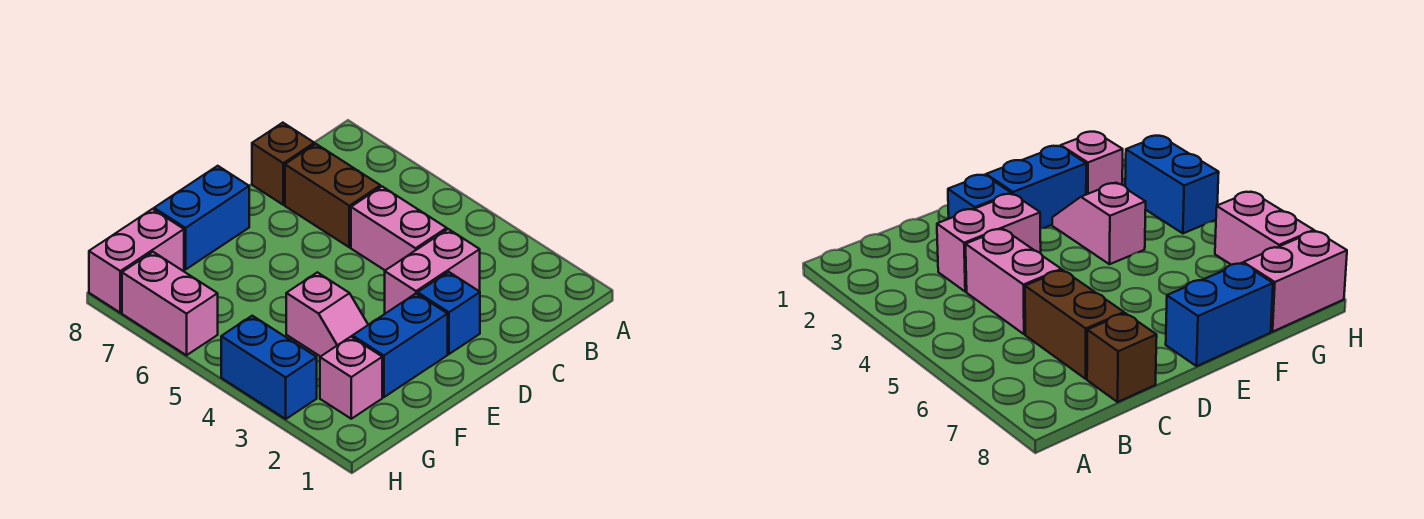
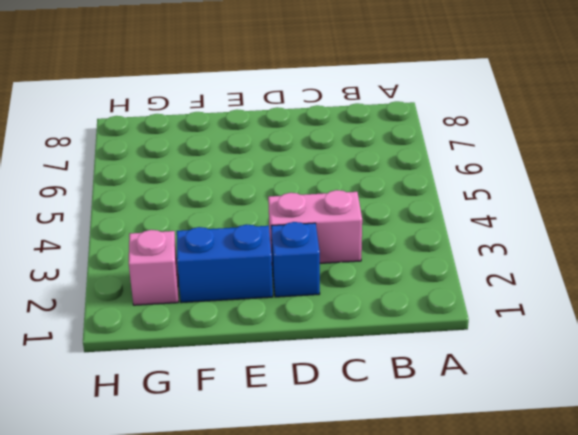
none -> pink brick C4:C5 level 1
none -> brown brick C6:C7 level 1
none -> brown brick C8 level 1

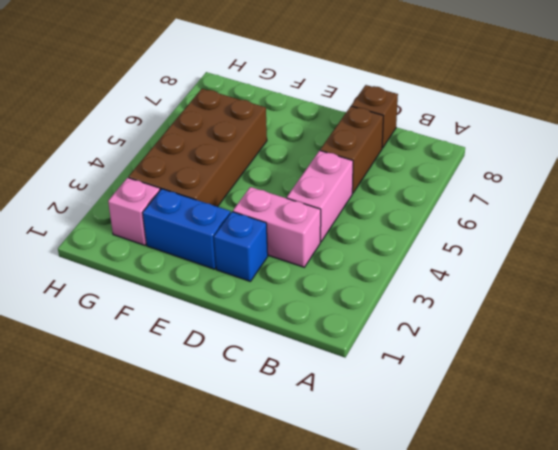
brown brick F3:G6 level 1 -> pink slope F3:F4 level 1 top 4
none -> blue brick E8:F8 level 1
none -> pink brick G8:H8 level 1
none -> blue brick H3:H4 level 1

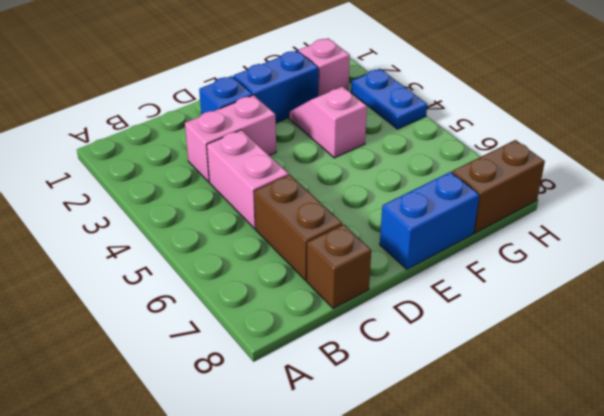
brown brick G8:H8 level 1 -> pink brick G8:H8 level 1
blue plate H3:H4 level 1 -> blue brick H3:H4 level 1
none -> pink brick H6:H7 level 1

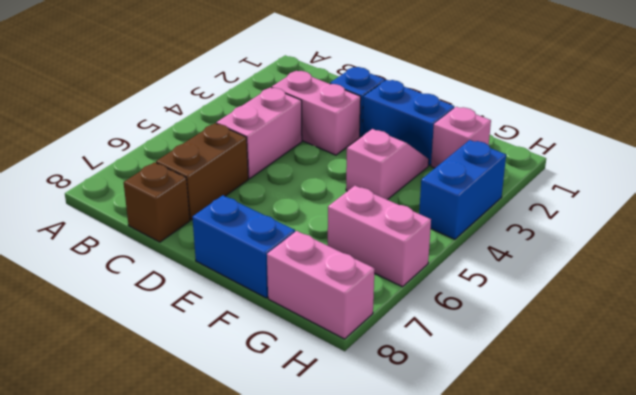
pink brick G6:H6 level 1 -> pink brick H6:H7 level 1

